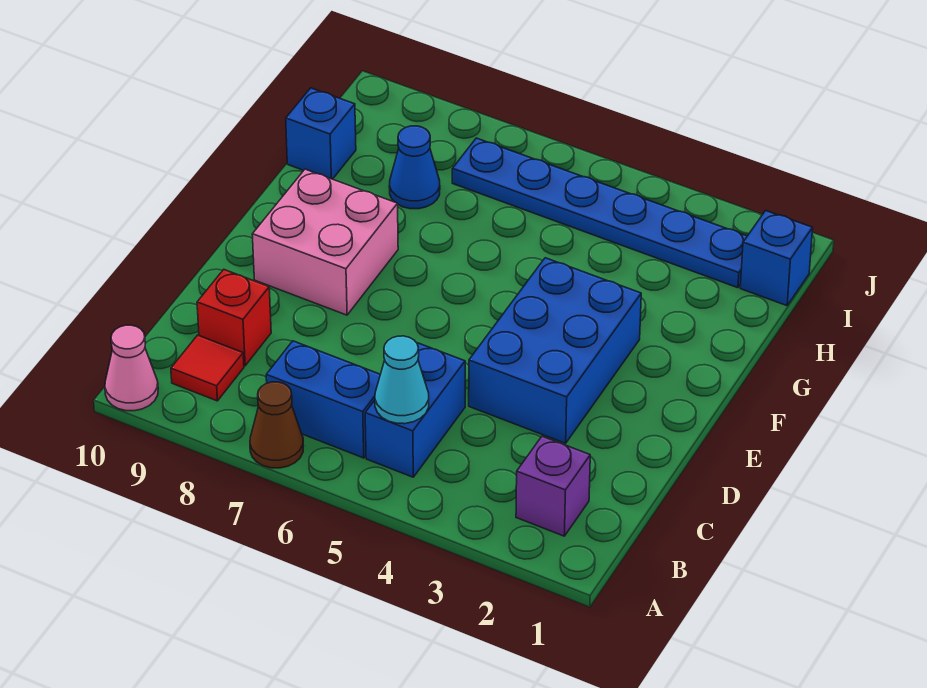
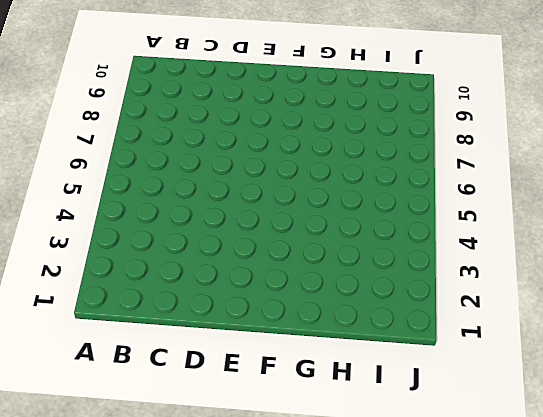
none -> brown cone A7 level 1
none -> pink cone A10 level 1
none -> purple brick B2 level 1

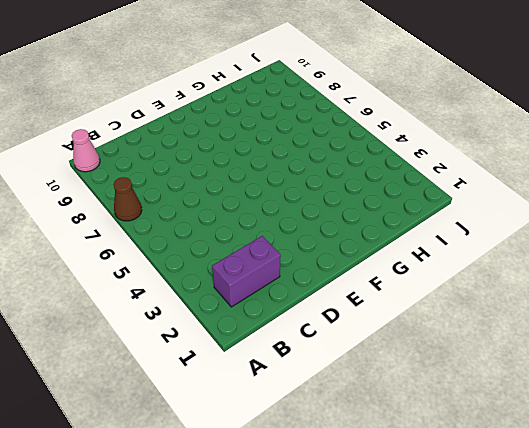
purple brick B2:C2 level 1 -> purple brick B2 level 1
none -> blue brick B5:C5 level 1
none -> blue brick B6:B7 level 1
none -> red tile B9 level 1

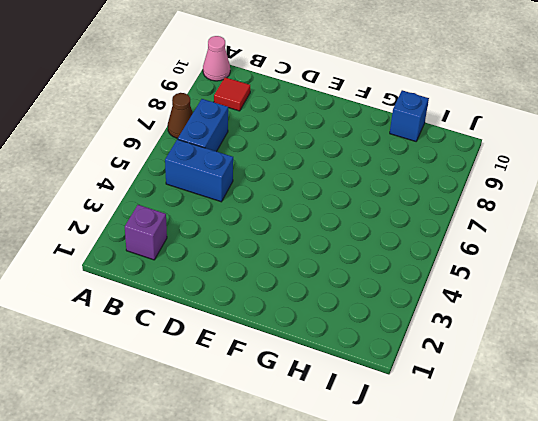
none -> red brick C9 level 1
none -> blue brick D3:F4 level 1
none -> pink brick E8:F9 level 1

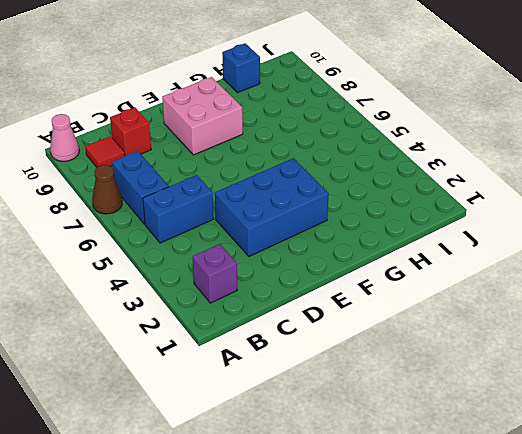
none -> blue cone H8 level 1
none -> blue brick I1 level 1
none -> blue plate I2:I7 level 1

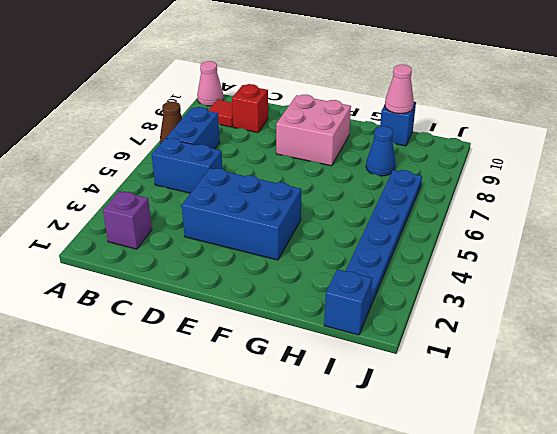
pink cone H10 level 2 -> none
none -> cyan cone B5 level 2

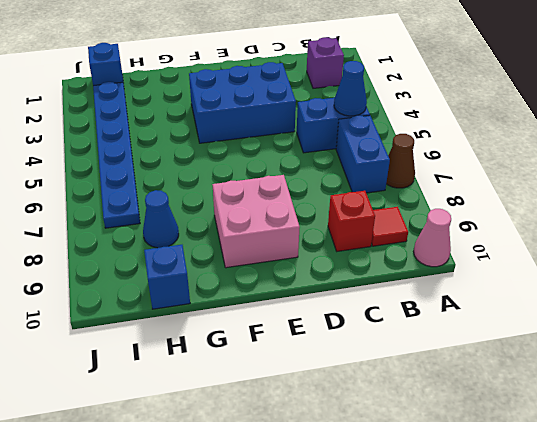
blue cone B5 level 2 -> cyan cone B5 level 2

